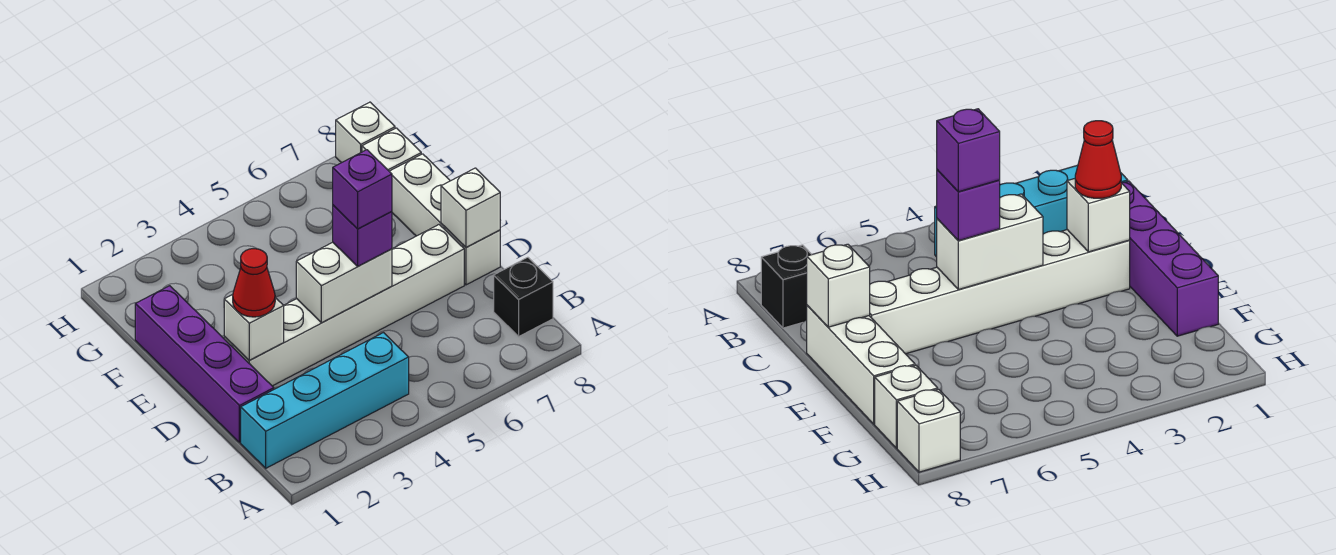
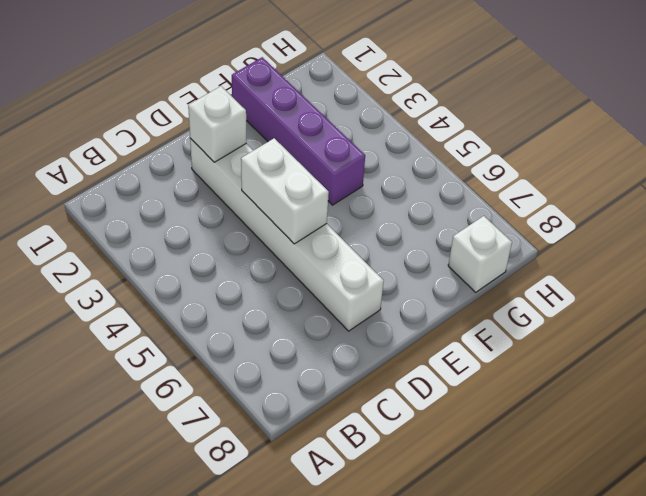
purple brick F1:F4 level 1 -> purple brick C1:F1 level 1
none -> cyan brick B1:B4 level 1
none -> black brick B8 level 1
none -> white brick D8:F8 level 1

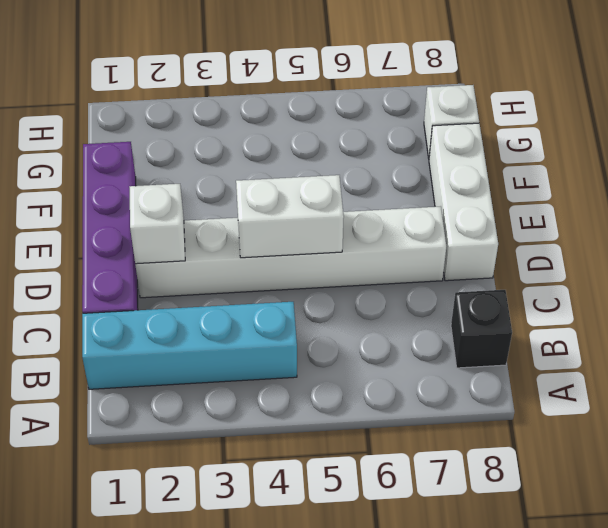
none -> white brick H8 level 1
none -> white brick D8 level 2
none -> red cone D2 level 3

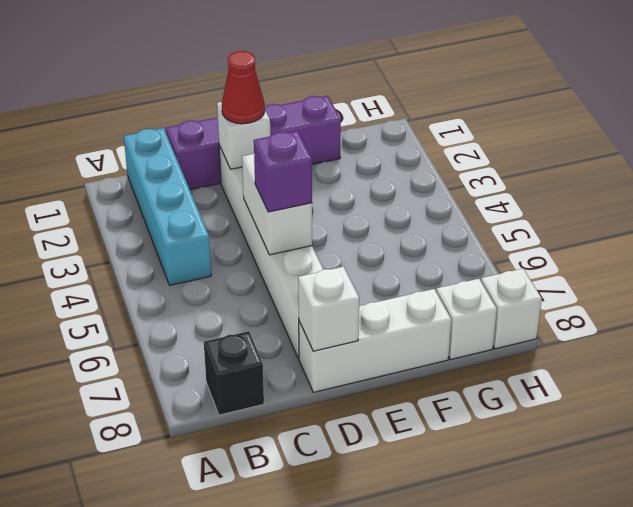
none -> purple brick D5 level 4

